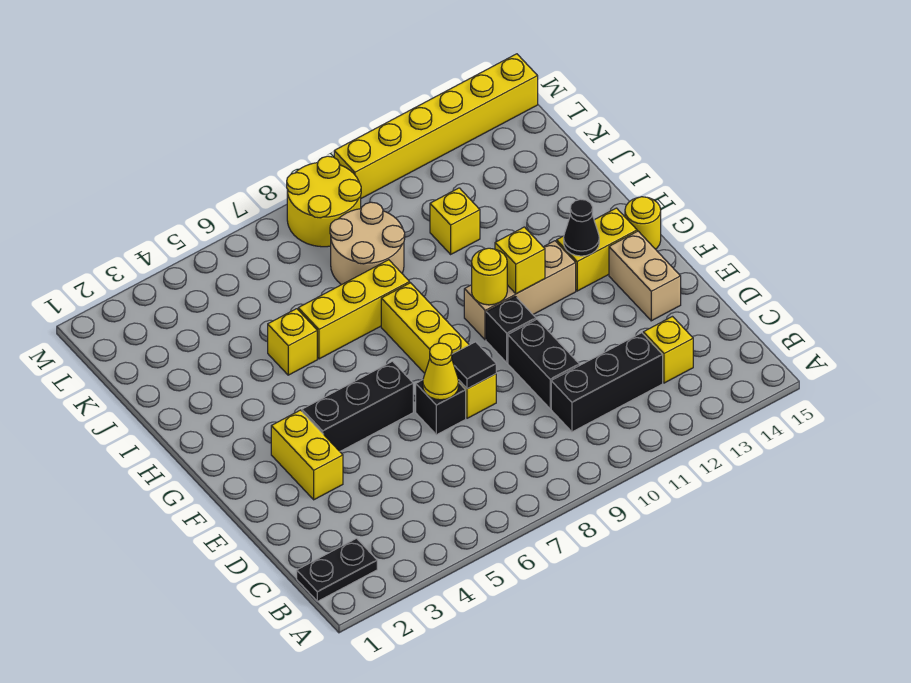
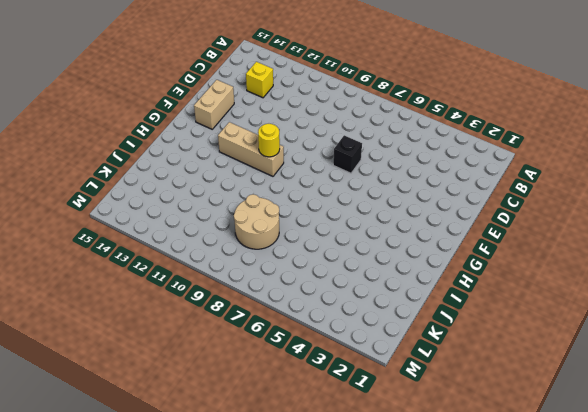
none -> black plate B1:B2 level 1
none -> black brick C10:C12 level 1
none -> black brick D10:E10 level 1

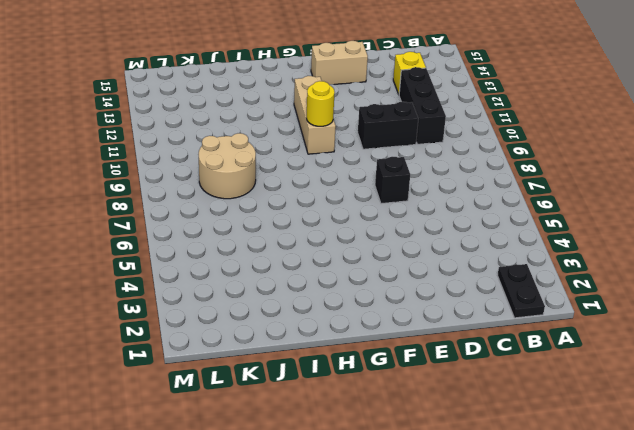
none -> yellow brick E3:F3 level 1
none -> yellow brick E8:H8 level 1
none -> black brick F4:F6 level 1

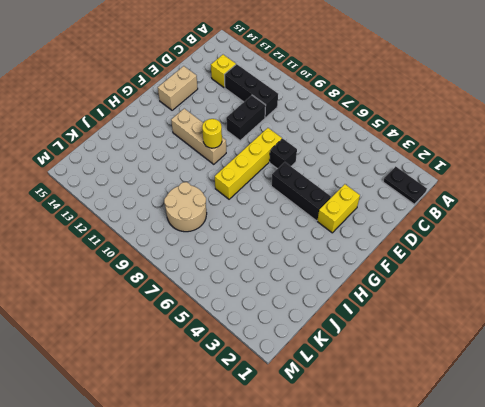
none -> black brick F10 level 1
none -> yellow brick G13:G14 level 1
none -> yellow round brick G15 level 1

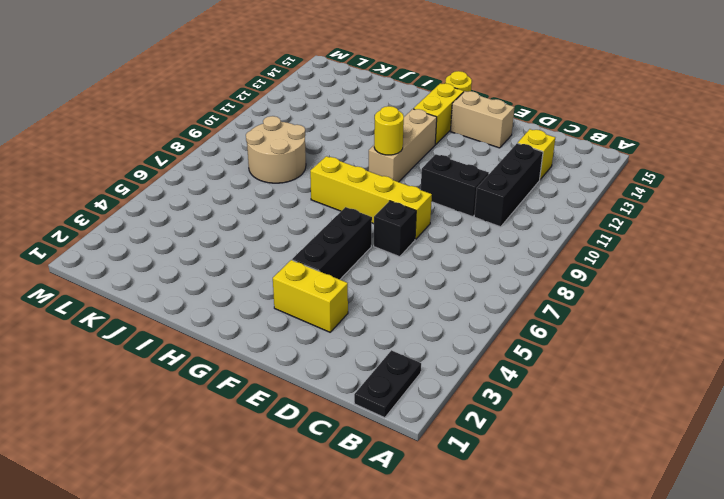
none -> black brick F10 level 1
none -> yellow brick I5 level 1
none -> yellow brick I6:I8 level 1

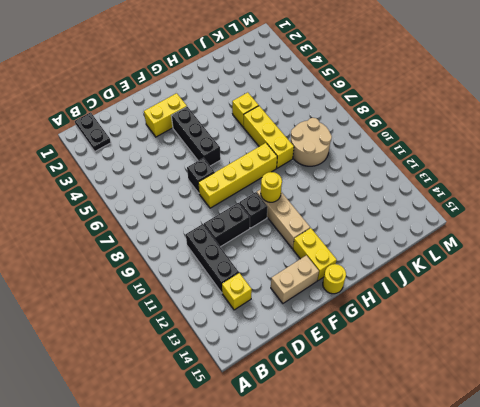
none -> yellow brick J11 level 1
none -> yellow round brick L8:M9 level 1
none -> yellow brick M10:M15 level 1

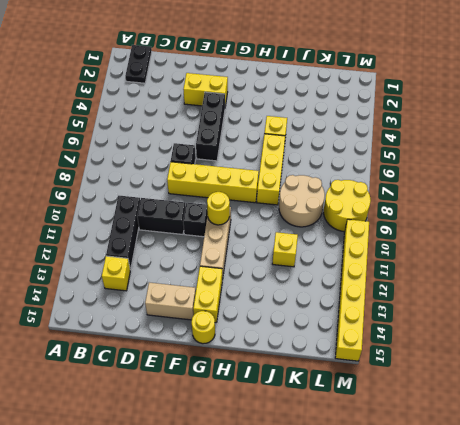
none -> yellow cone E7 level 2
none -> black tile E8 level 2
none -> yellow brick G11 level 2

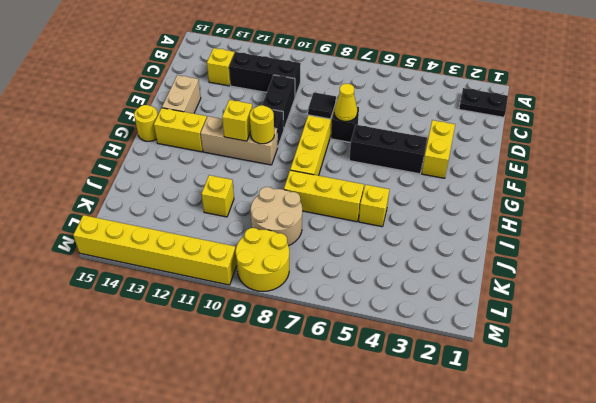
none -> black cone G13 level 2

